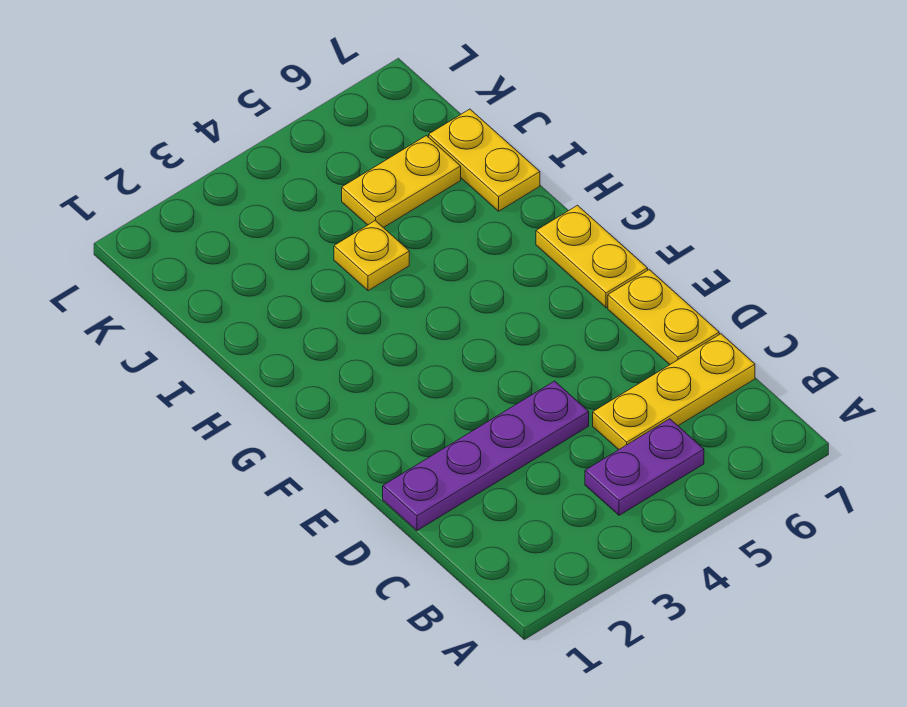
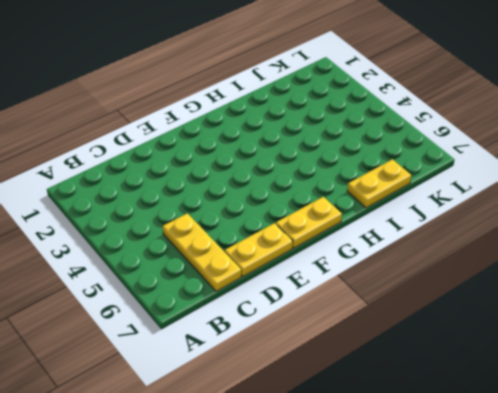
none -> purple plate B4:B5 level 1
none -> purple plate D1:D4 level 1

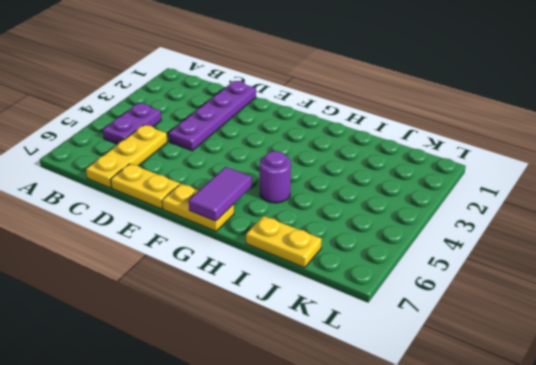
purple tile G6:G7 level 2 -> none
purple round brick H5 level 1 -> none
none -> yellow plate I4 level 1
none -> yellow plate J5:J6 level 1

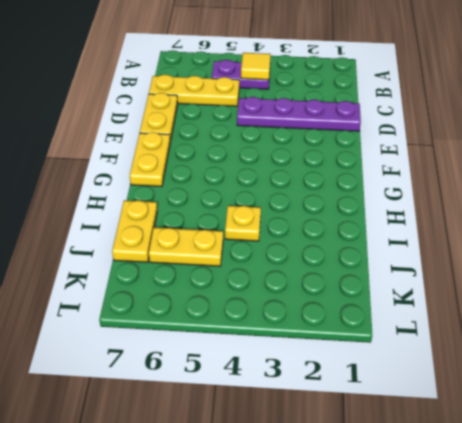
yellow tile B4 level 2 -> none

